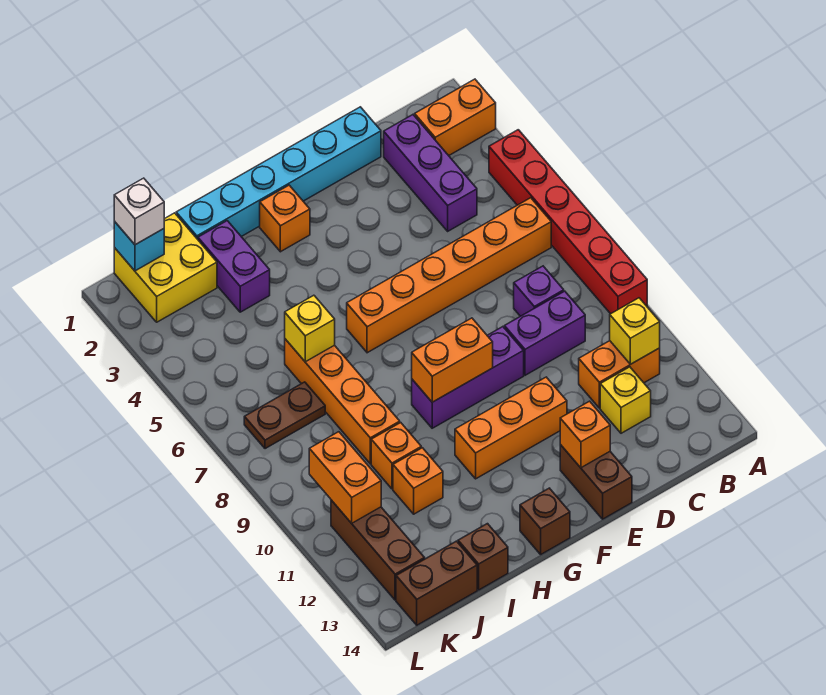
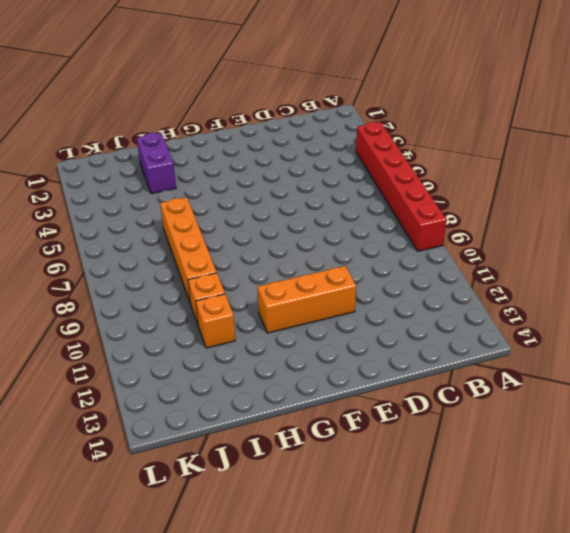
none -> orange brick A2:B2 level 1
none -> orange brick B6:G6 level 1
none -> orange brick B11:C11 level 1
none -> purple brick C2:C4 level 1

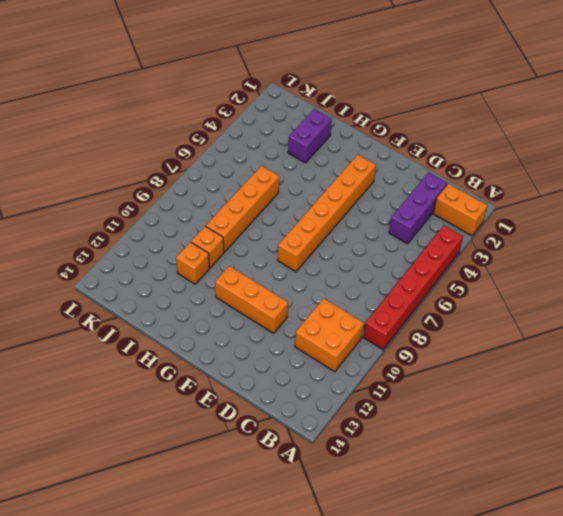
orange brick B10:C11 level 1 -> orange brick B11:C11 level 1
orange brick F3:F8 level 1 -> orange brick B6:G6 level 1
none -> purple brick C8 level 1
none -> purple brick C9:D9 level 1
none -> yellow brick C12 level 1
none -> cyan brick D1:I1 level 1

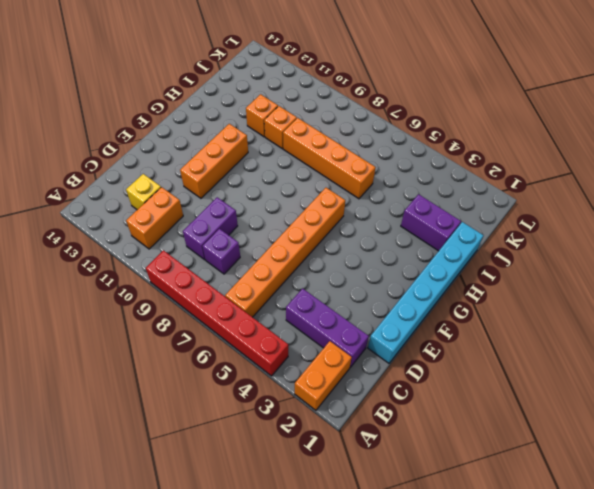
none -> purple brick E9:G9 level 1
none -> brown brick E13:E14 level 1
none -> orange brick G2 level 1
none -> brown brick G14 level 1

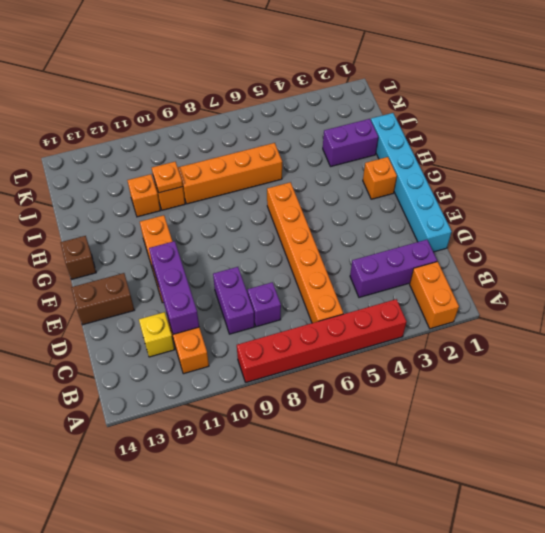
purple brick C11:E11 level 2 -> purple brick E9:G9 level 1
orange plate I10 level 2 -> none
none -> brown brick I14 level 1
none -> yellow brick J1:K2 level 1
none -> brown plate J7:K7 level 1
none -> brown brick J14:K14 level 1

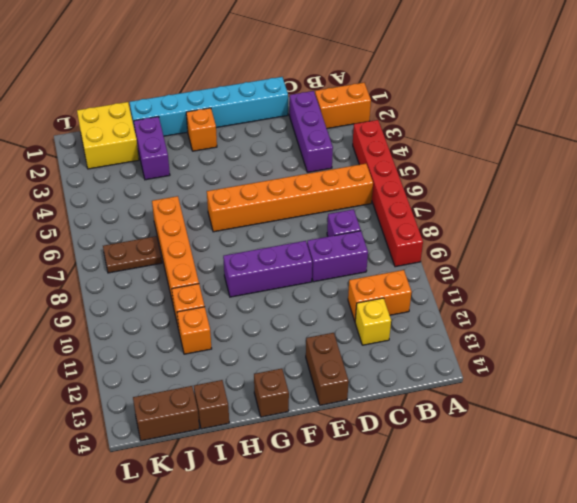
none -> orange brick E11:G11 level 1
none -> brown brick K11:K13 level 1
none -> yellow brick B11 level 2
none -> orange brick E13 level 2

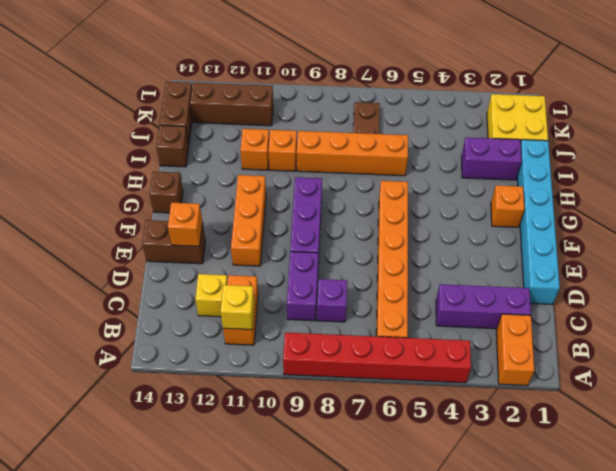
none -> orange brick F9:G9 level 2
none -> yellow brick I6 level 2
none -> cyan brick K1 level 2
none -> orange brick K10:K11 level 2

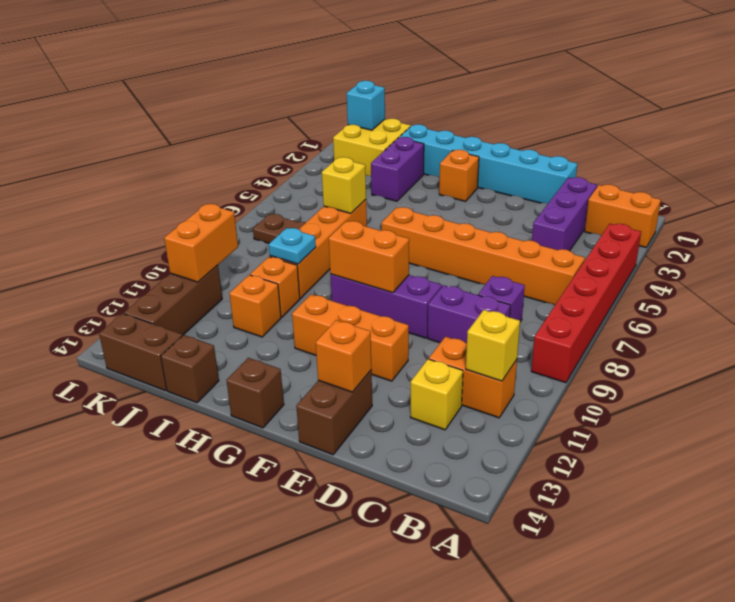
cyan plate I9 level 2 -> none
none -> white brick K1 level 3

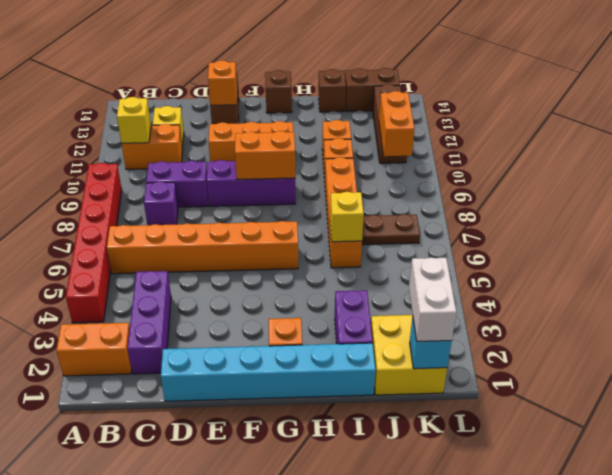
white brick K1:K2 level 3 -> white brick K1 level 3

